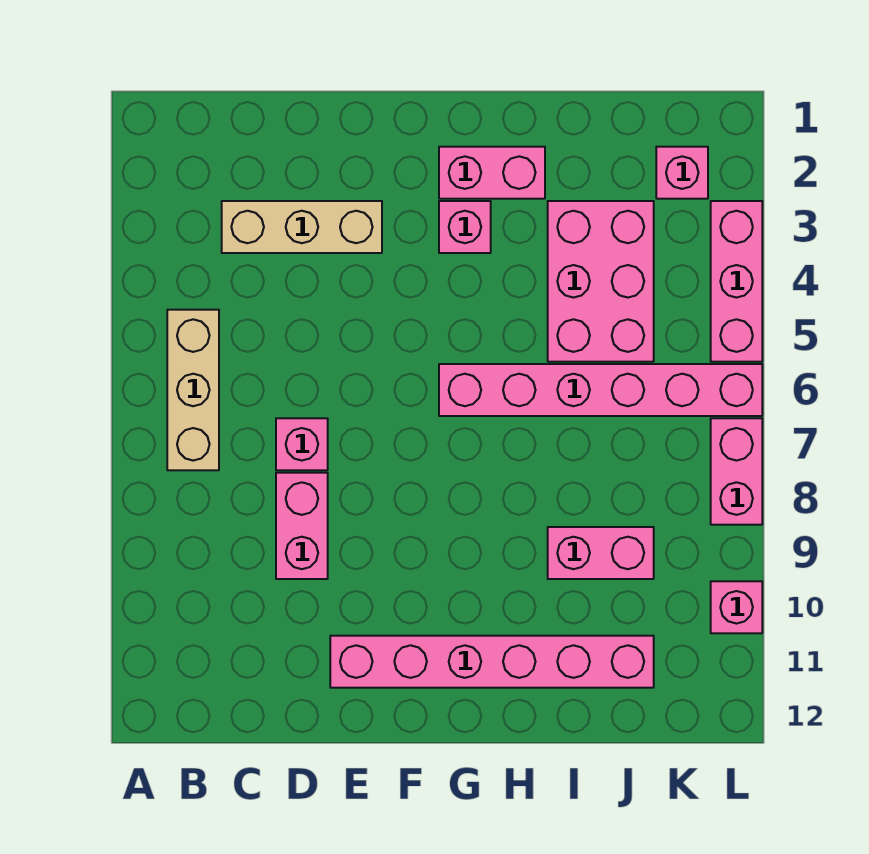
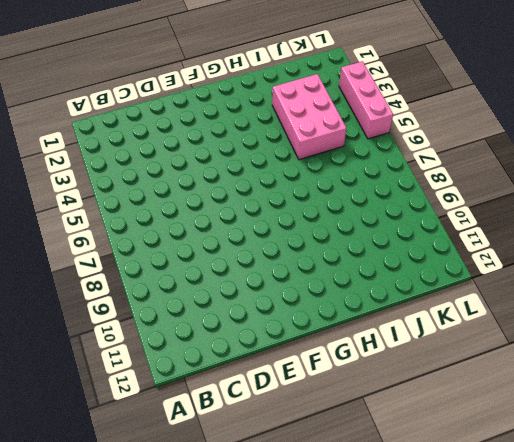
none -> tan brick B5:B7 level 1
none -> tan brick C3:E3 level 1
none -> pink brick D7 level 1

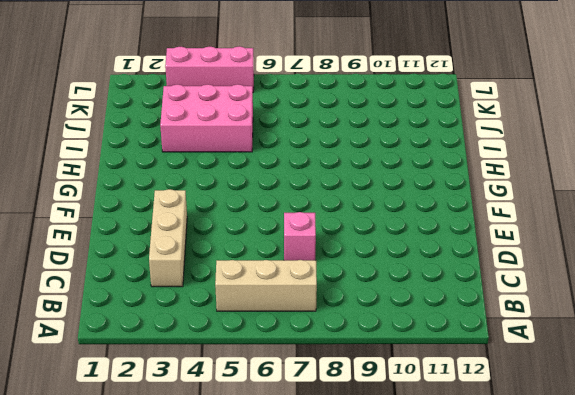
none -> pink brick D8:D9 level 1
none -> pink brick E11:J11 level 1
none -> pink brick G2:H2 level 1

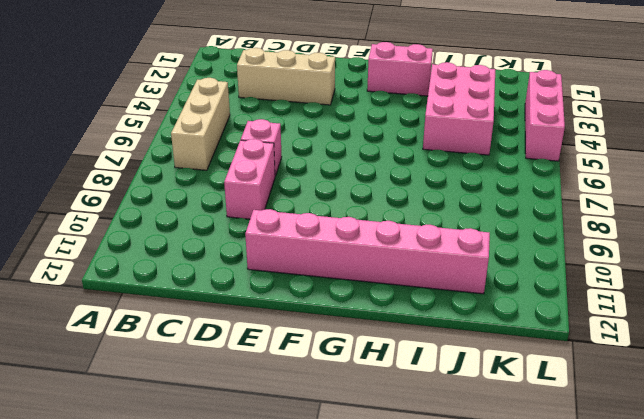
none -> pink brick G3 level 1
none -> pink brick G6:L6 level 1
none -> pink brick I9:J9 level 1

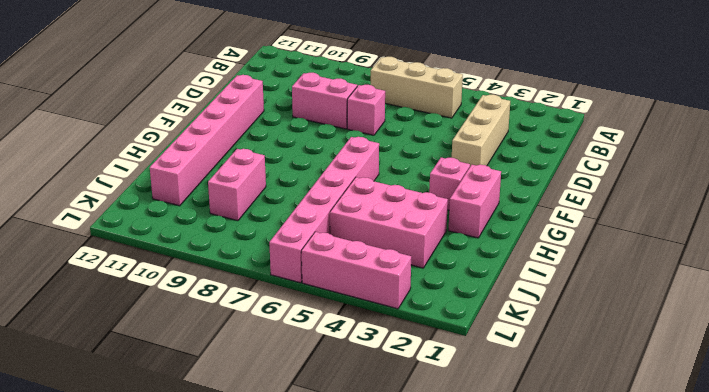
none -> pink brick K2 level 1
none -> pink brick L7:L8 level 1
none -> pink brick L10 level 1

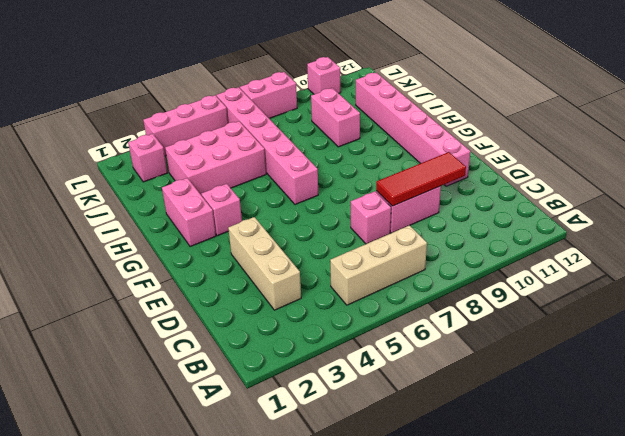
red tile D8:D10 level 2 -> none

